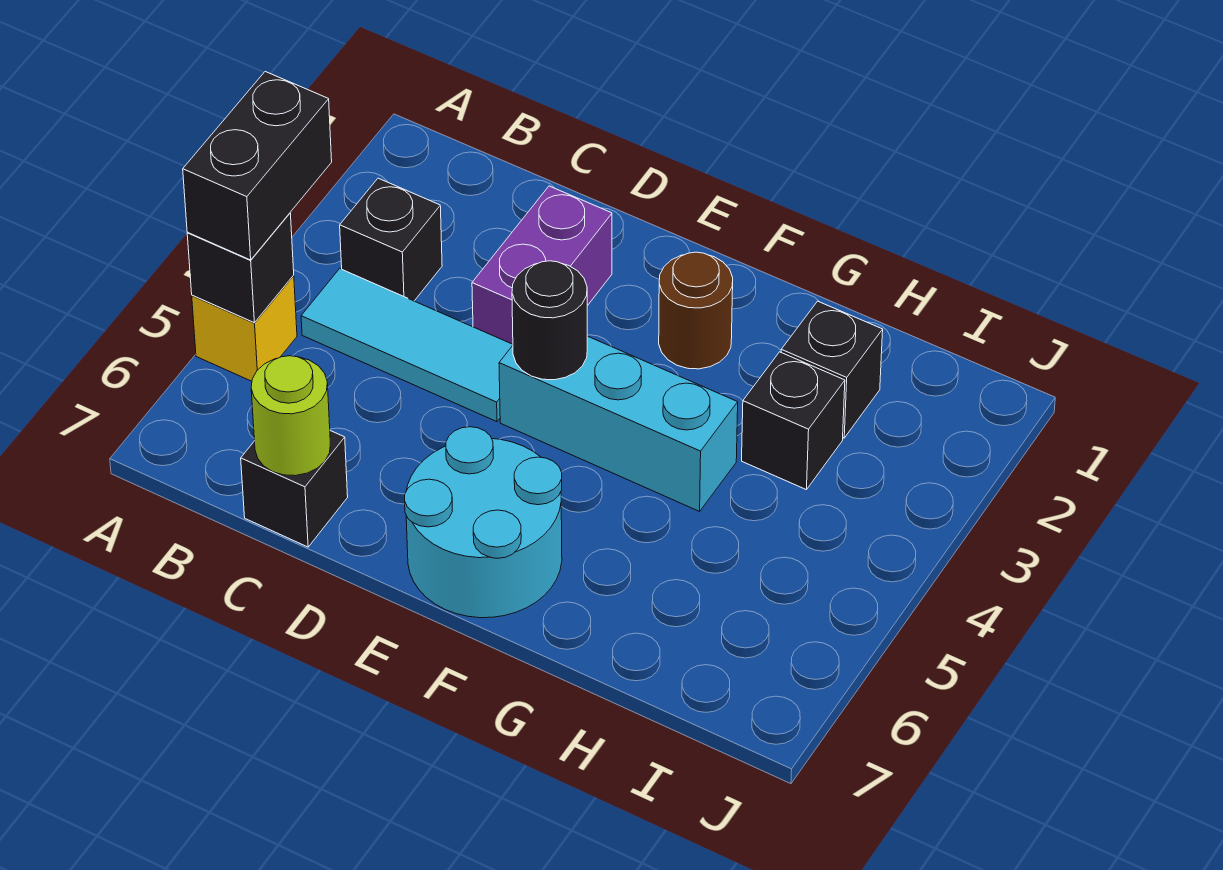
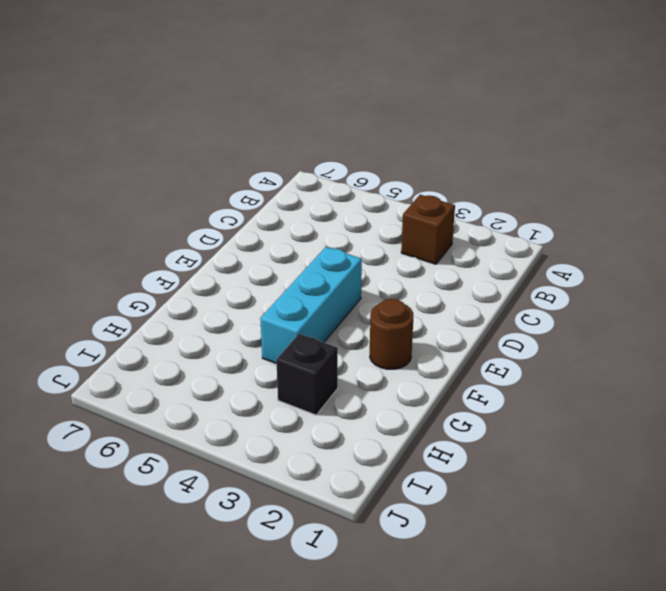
brown brick B3 level 1 -> black brick B3 level 1
none -> yellow brick A5 level 1
none -> cyan tile B4:D4 level 1
none -> black brick C7 level 1

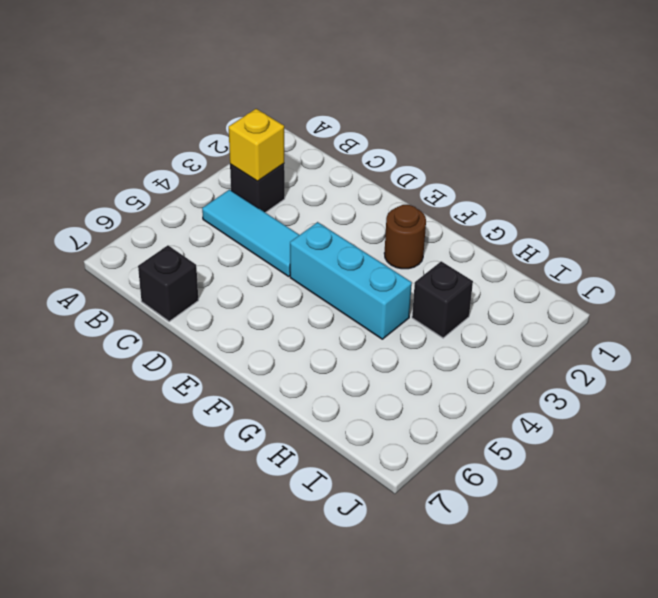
yellow brick B3 level 2 -> yellow brick A5 level 1
none -> purple brick D2:D3 level 1
none -> cyan round brick E6:F7 level 1
none -> black brick H2 level 1

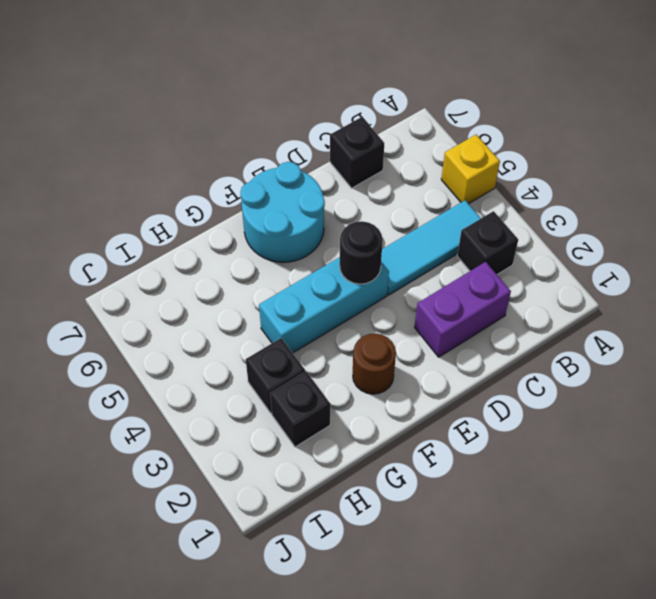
purple brick C2:D2 level 1 -> purple brick D2:D3 level 1
none -> black brick A5 level 2
none -> lime round brick C7 level 2
none -> black brick A4:A5 level 3

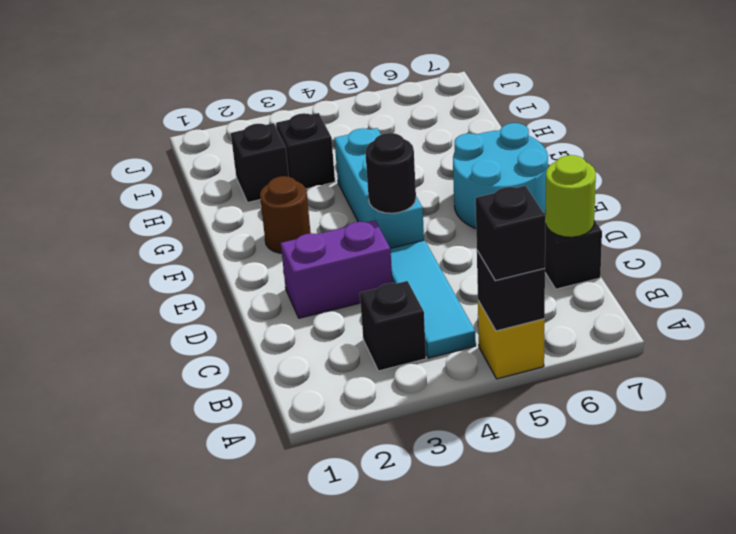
black brick A5 level 3 -> black brick A4:A5 level 3

